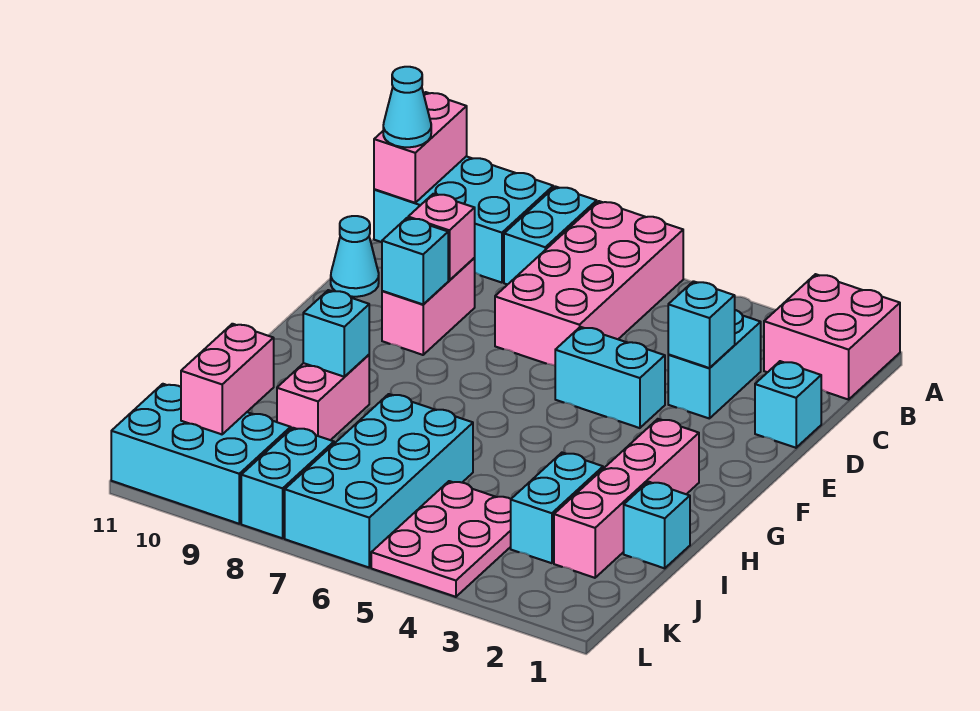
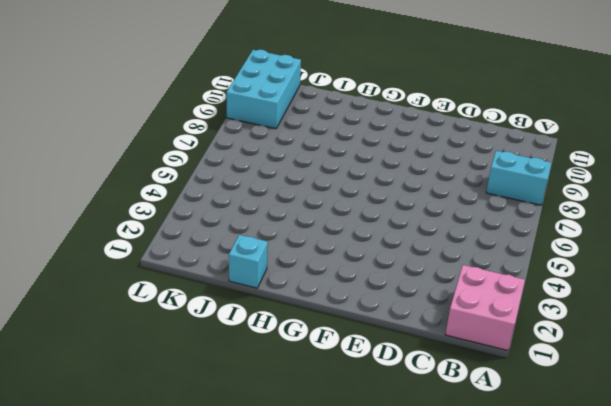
none -> pink brick A6:D7 level 1
none -> cyan brick A9:B11 level 1
none -> cyan brick C3:D3 level 1

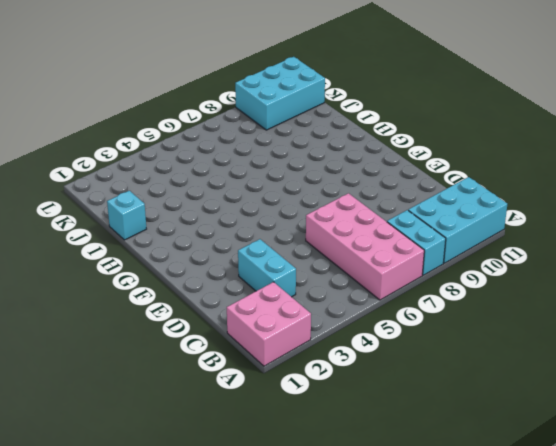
none -> cyan brick D1 level 1
none -> pink brick D9:E9 level 1
none -> cyan cone D11 level 1

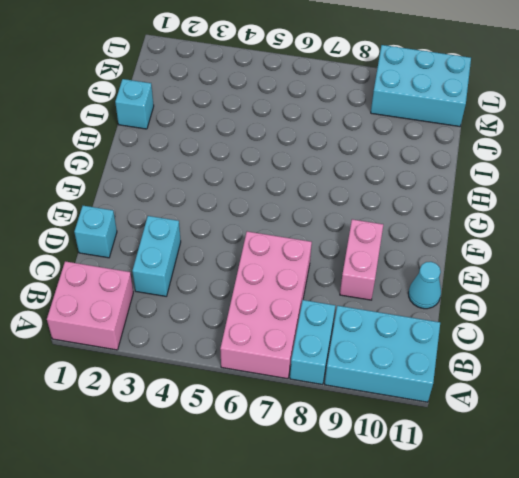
none -> cyan brick E4:E5 level 1
none -> pink brick G2:J2 level 1
none -> pink brick H9:I9 level 1

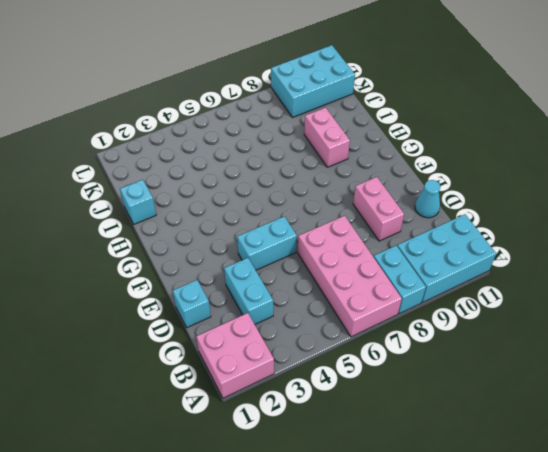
none -> pink brick G2:J2 level 1
none -> cyan brick I3:J3 level 1
none -> cyan brick I6:L7 level 1

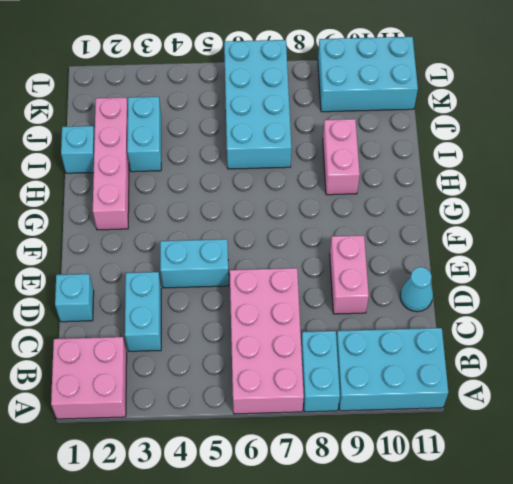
none -> pink plate J4:L5 level 1
none -> cyan brick K8:L8 level 1
none -> pink brick A11:B11 level 2

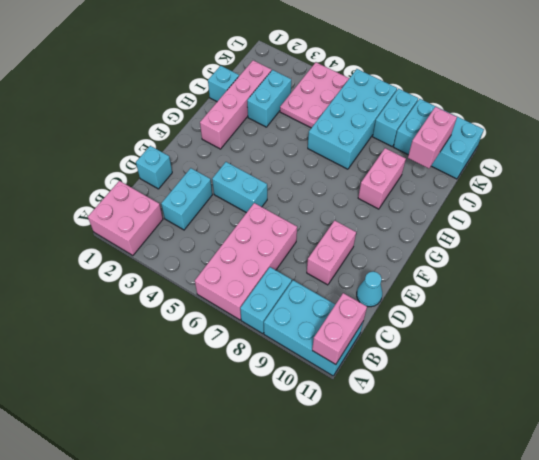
none -> cyan brick D3 level 2
none -> pink brick D9 level 2
none -> cyan brick E9 level 2

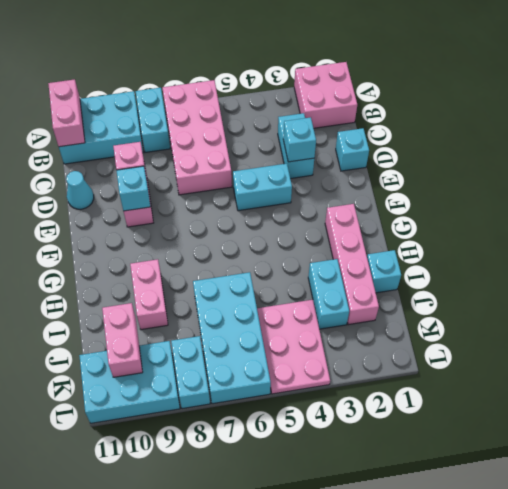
none -> cyan brick H9 level 2
none -> cyan cone B11 level 3

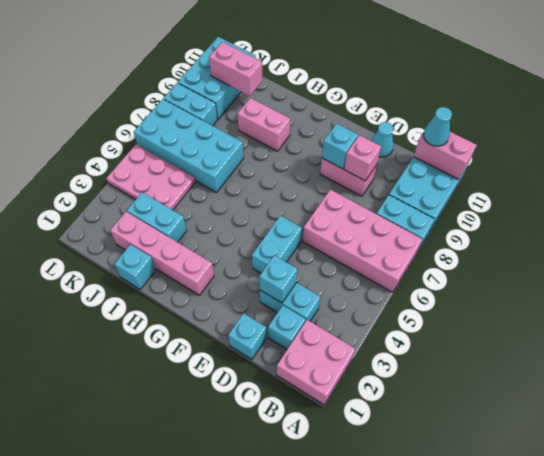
cyan brick C2 level 1 -> cyan brick H9 level 2

